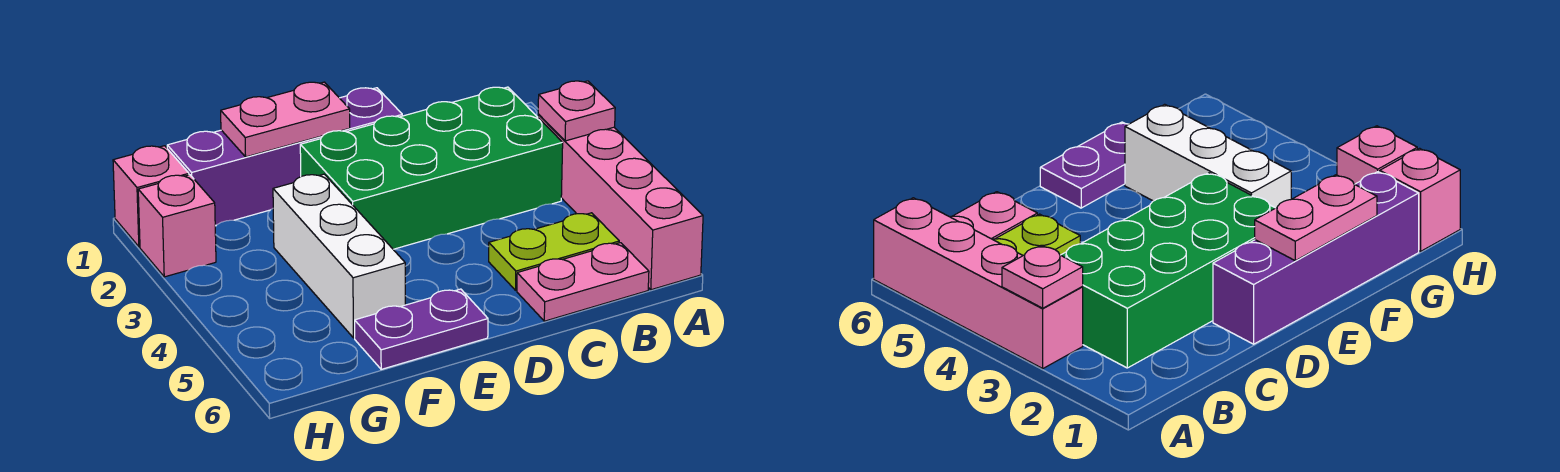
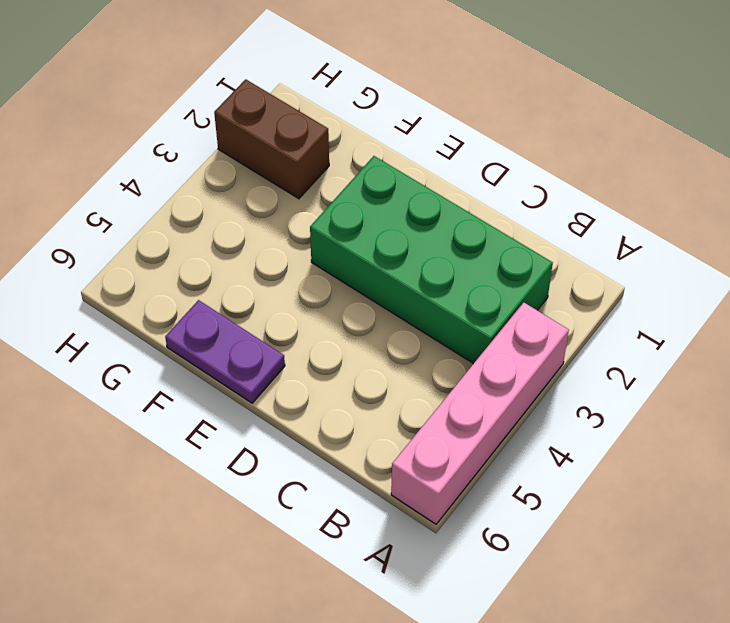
brown brick G2:H2 level 1 -> pink brick H2 level 1
none -> lime plate B5:C5 level 1
none -> pink plate B6:C6 level 1

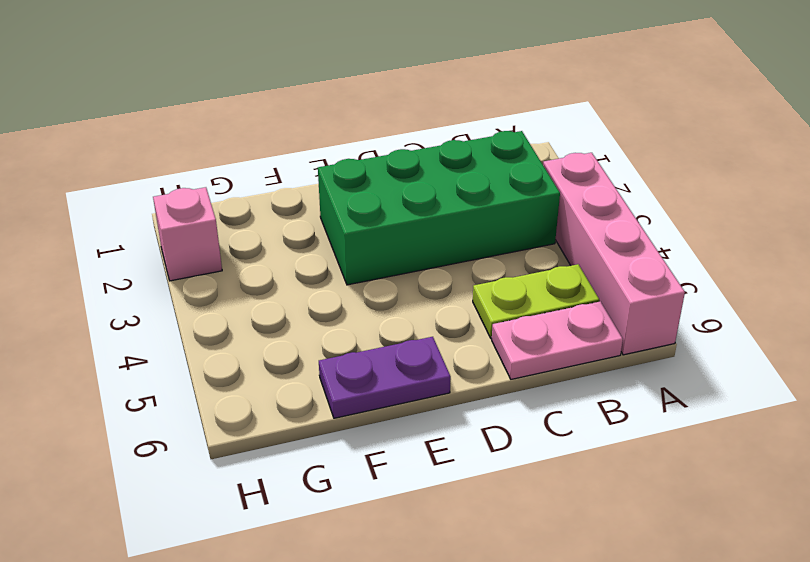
none -> purple brick D1:G1 level 1
none -> white brick F3:F5 level 1

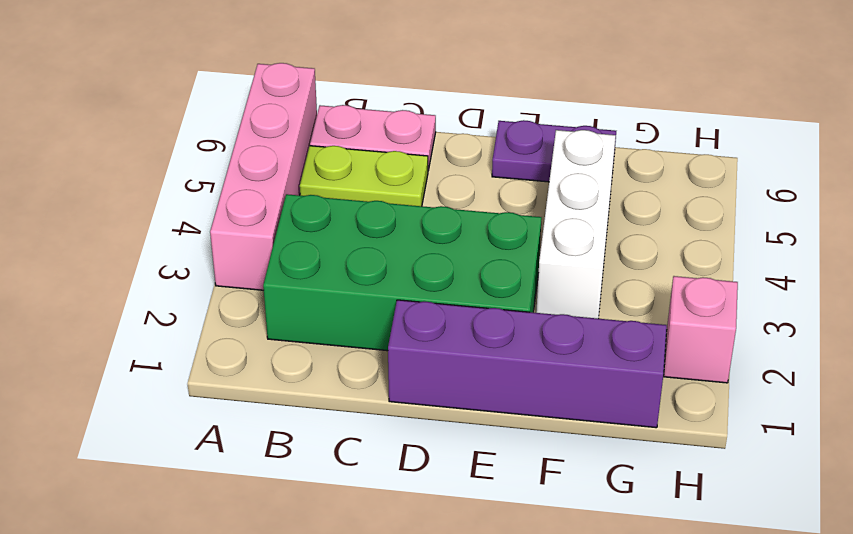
none -> pink brick H1 level 1
none -> pink plate A3 level 2

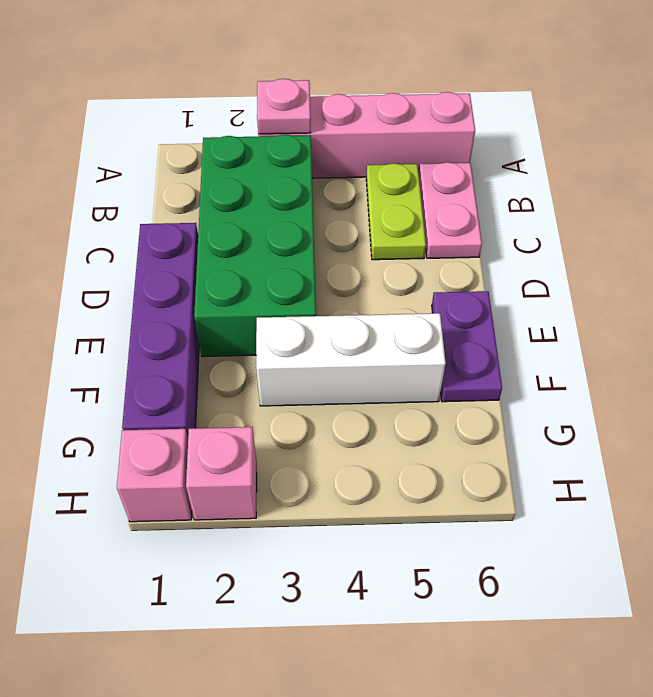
none -> pink plate E1:F1 level 2

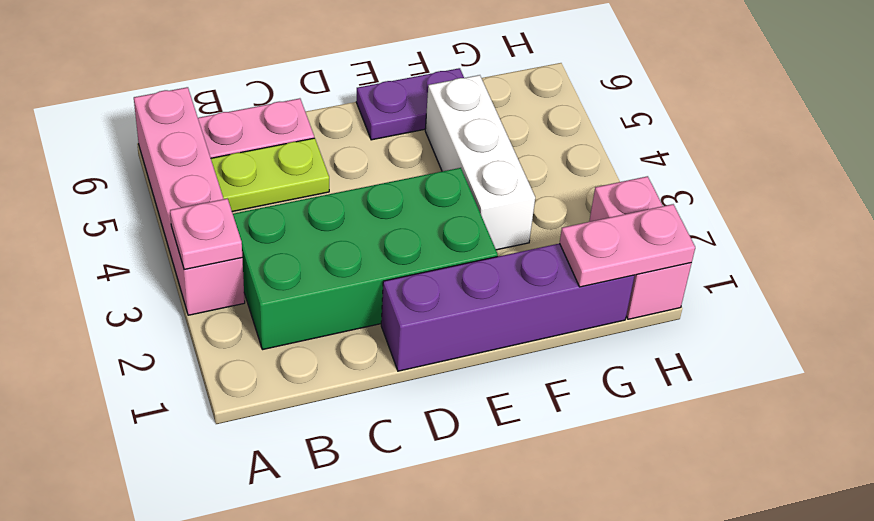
pink plate G1:H1 level 2 -> pink plate E1:F1 level 2

